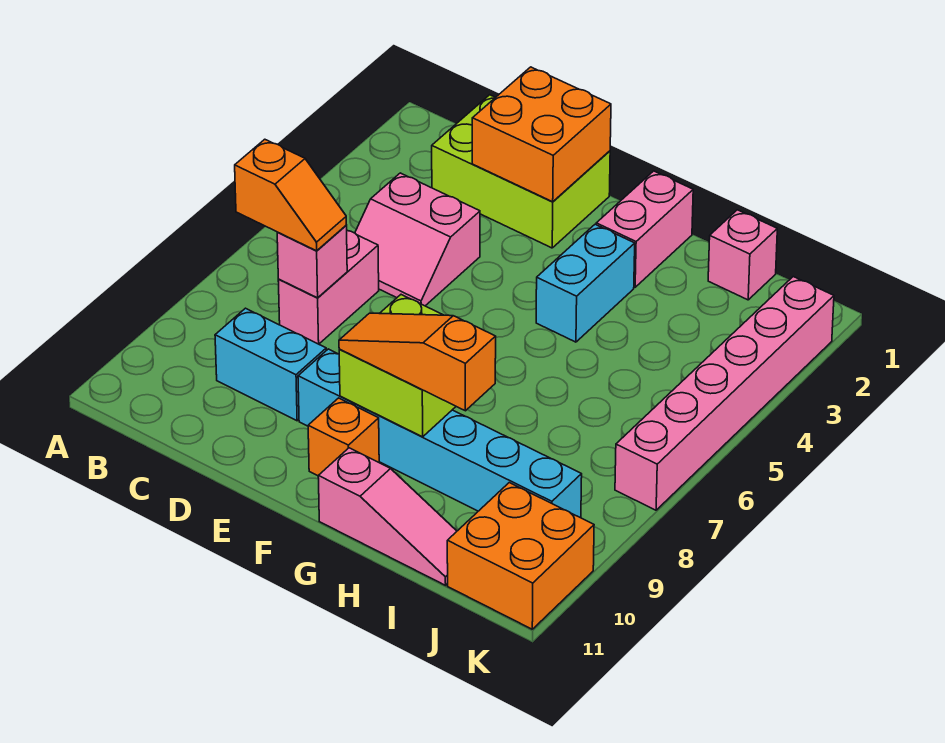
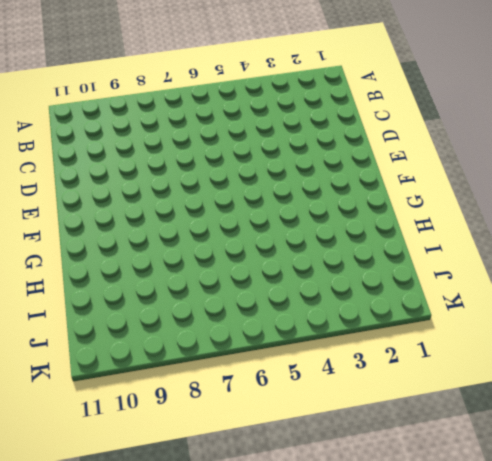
none -> lime brick C1:E2 level 1
none -> pink slope C4:D5 level 1 top 4
none -> pink brick C6:C7 level 1

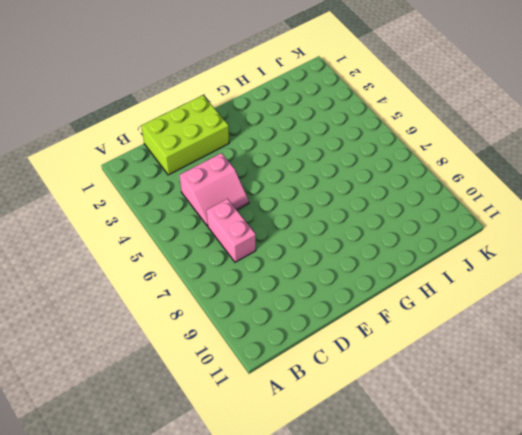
none -> cyan brick C9:D9 level 1
none -> cyan brick E9:J9 level 1
none -> orange brick F10 level 1

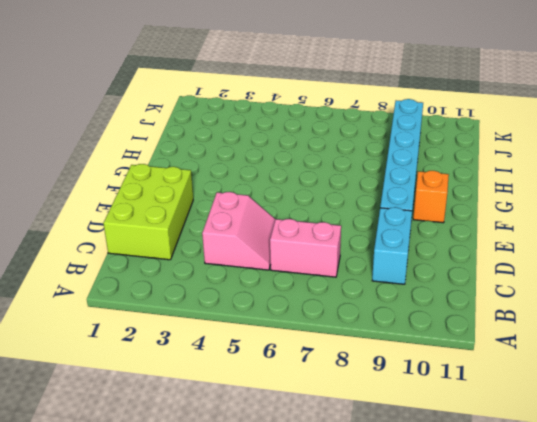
none -> pink brick G1:G2 level 1
none -> cyan brick G3:G4 level 1
none -> pink slope G11:I11 level 1 top G

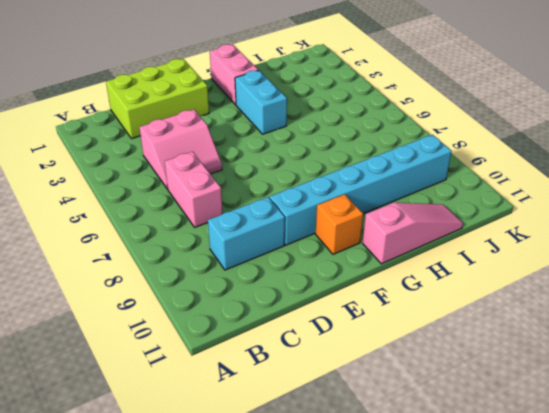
none -> pink brick I1 level 1
none -> orange brick J10:K11 level 1
none -> pink brick K2:K7 level 1

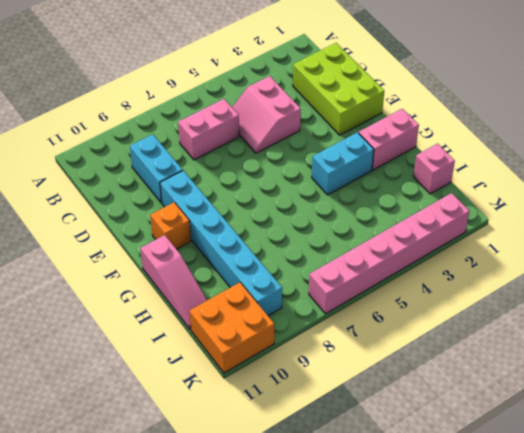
none -> pink brick C7 level 2
none -> orange brick D1:E2 level 2
none -> lime brick F8:G9 level 2

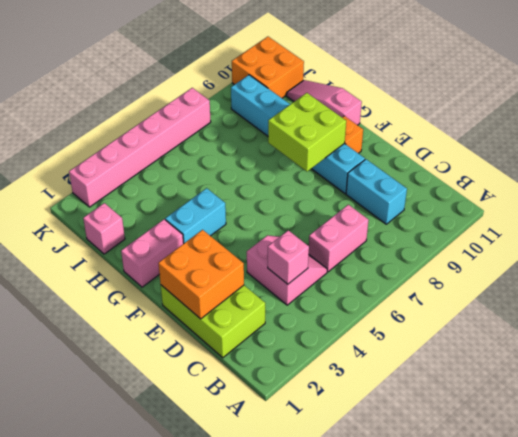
pink brick C4 level 2 -> pink brick C7 level 2
none -> orange slope B7:C7 level 3 top B
none -> orange slope F9:H9 level 3 top H

